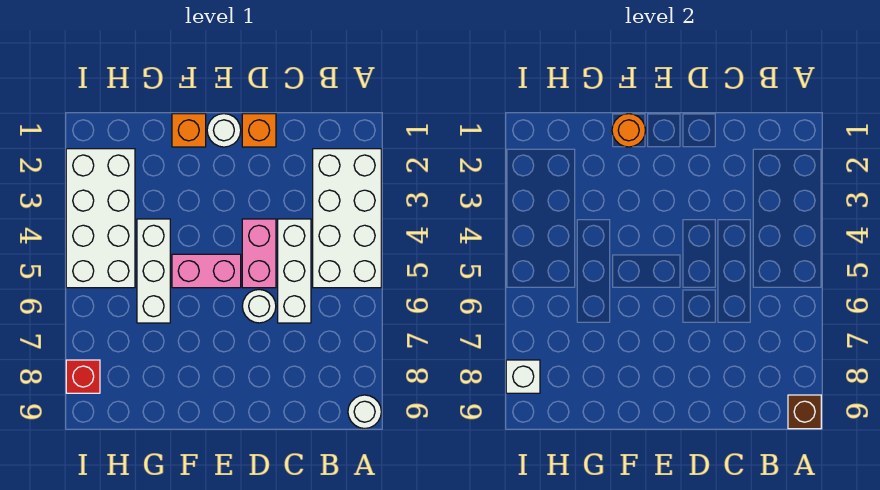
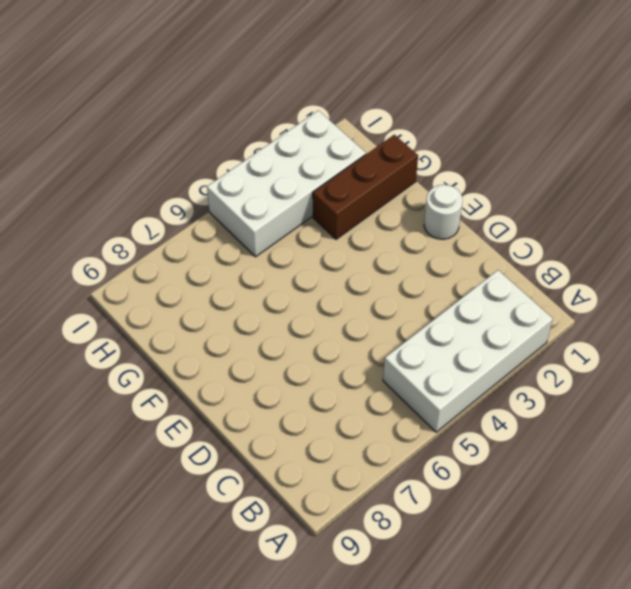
brown brick G1:G3 level 1 -> none
none -> white round brick A9 level 1
none -> white brick C4:C6 level 1
none -> orange brick D1 level 1

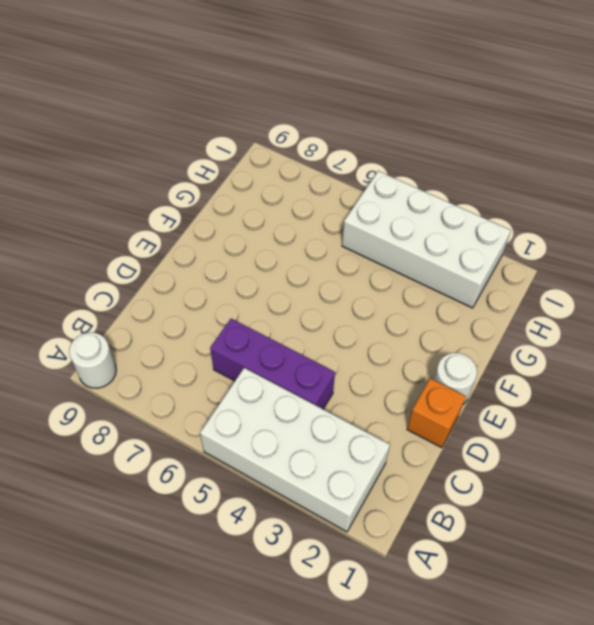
purple brick C4:C6 level 1 -> white brick C4:C6 level 1
none -> pink brick D4:D5 level 1
none -> white round brick D6 level 1
none -> pink brick E5:F5 level 1

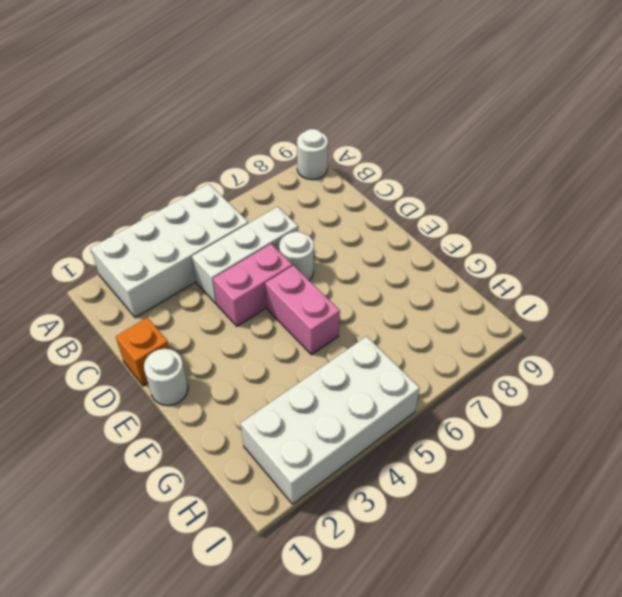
none -> orange brick F1 level 1
none -> white brick G4:G6 level 1
none -> red brick I8 level 1

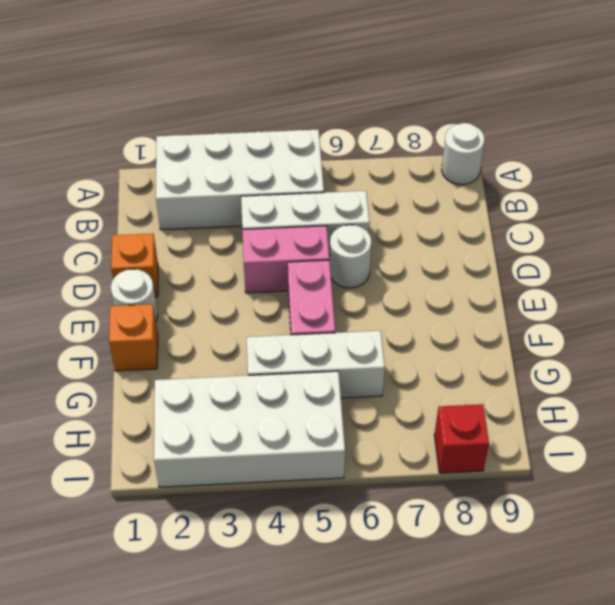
none -> brown brick A9 level 2
none -> orange round brick F1 level 2
none -> white brick I8 level 2

